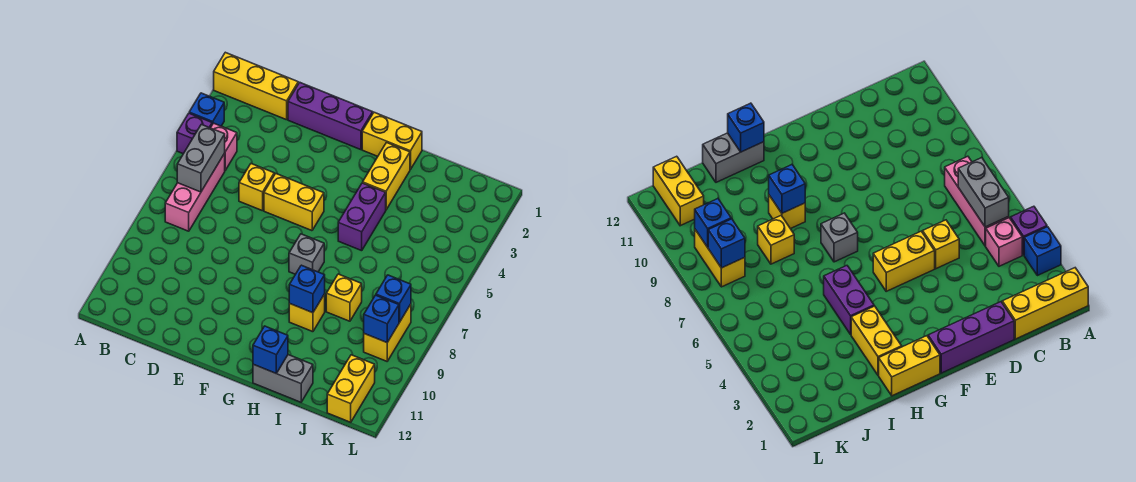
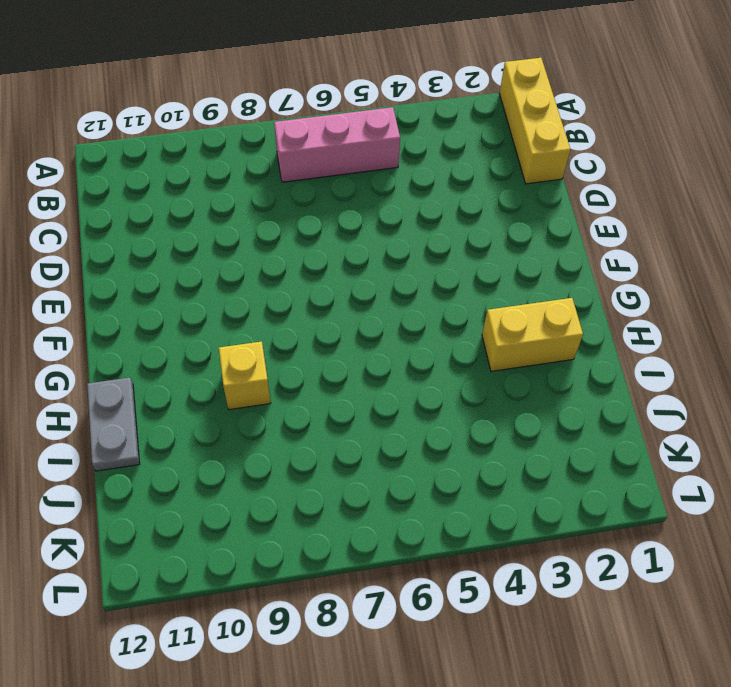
grey plate H12:I12 level 1 -> grey brick H12:I12 level 1
none -> blue brick A3 level 1
none -> purple brick A4 level 1
none -> pink brick B4 level 1

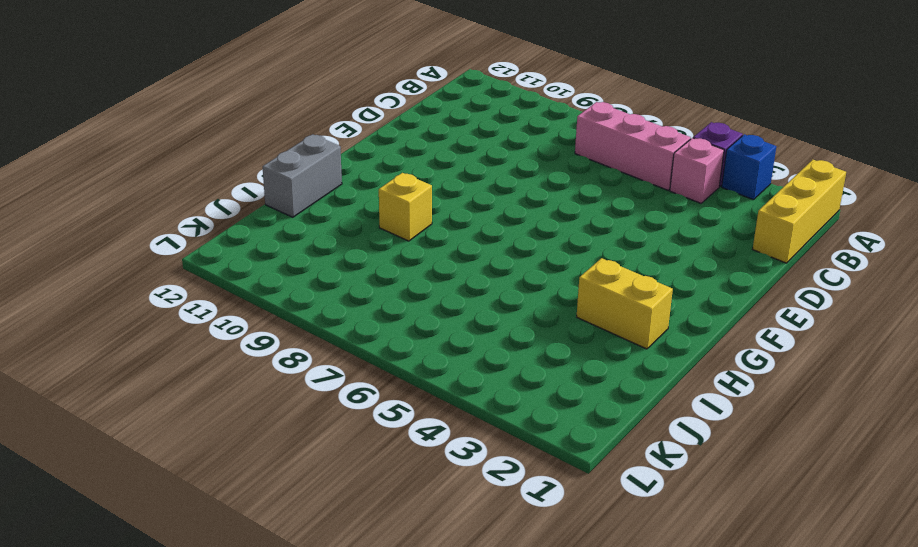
none -> purple brick D1:F1 level 1
none -> yellow brick D5 level 1
none -> yellow brick E5:F5 level 1

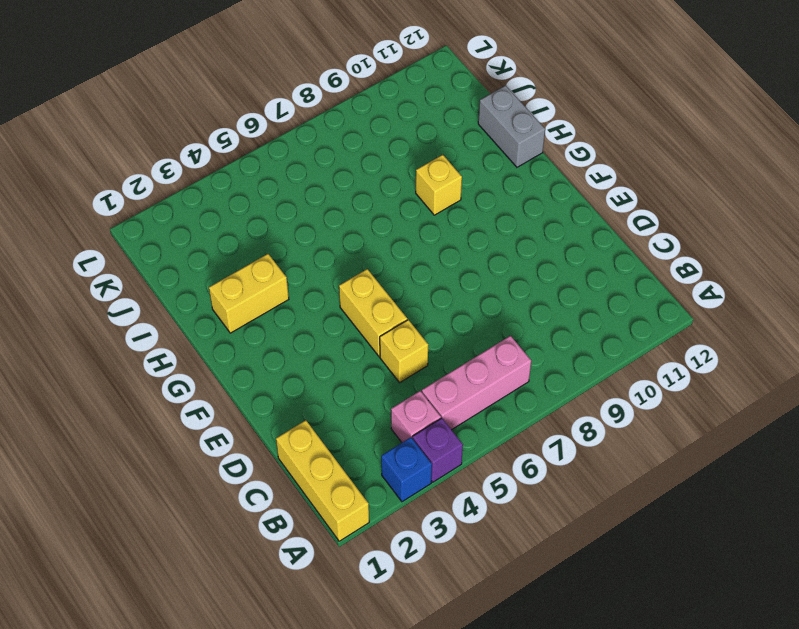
none -> purple brick D1:F1 level 1
none -> yellow brick G1:H1 level 1
none -> grey brick G7 level 1

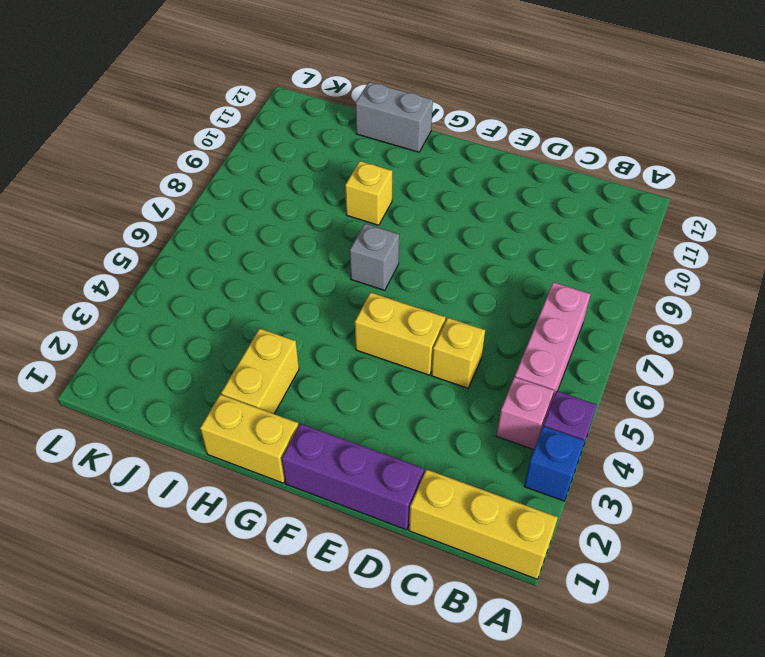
none -> purple brick H4:H5 level 1
none -> yellow brick I8 level 1
none -> yellow brick K8:K9 level 1

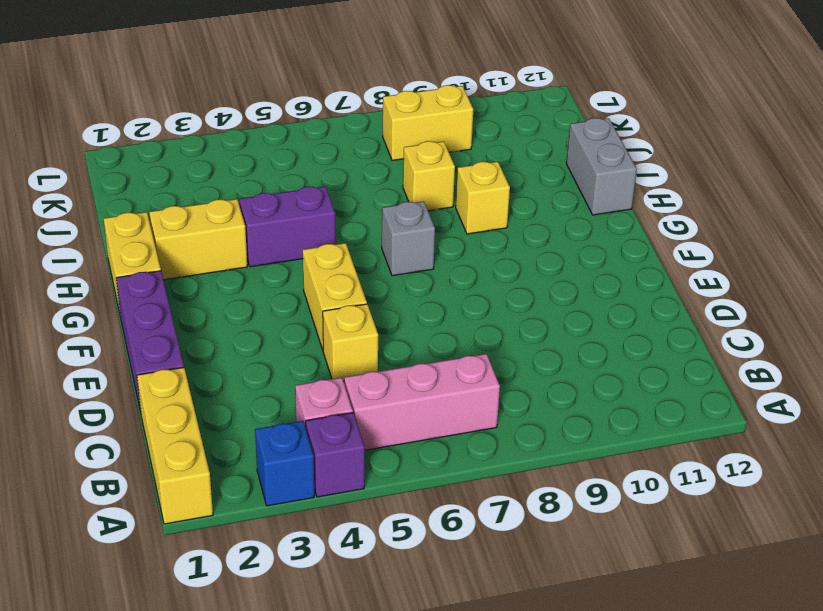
none -> yellow brick K11:K12 level 1
none -> grey brick B5:B6 level 2
none -> blue brick H9 level 2

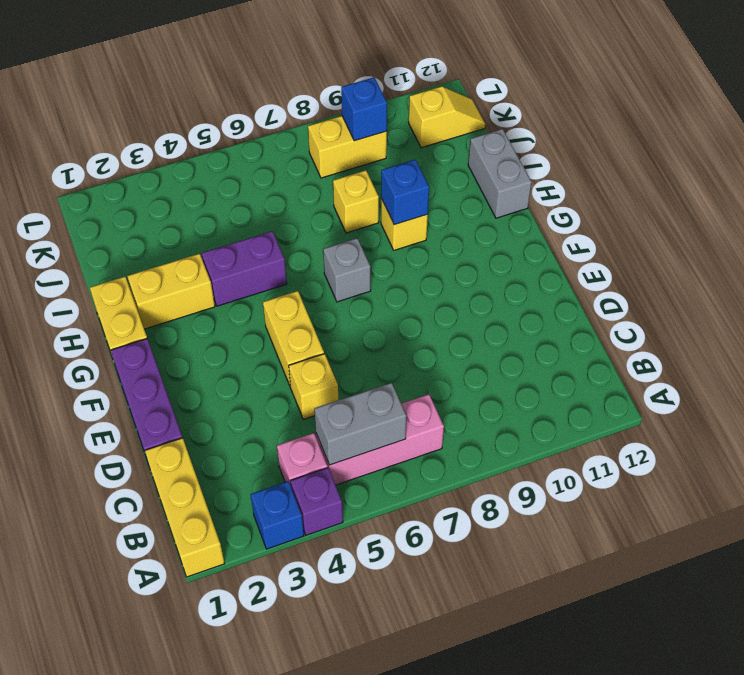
yellow slope K11:K12 level 1 top 11 -> yellow brick K11:K12 level 1
none -> blue brick H12 level 2
none -> blue brick K8 level 2

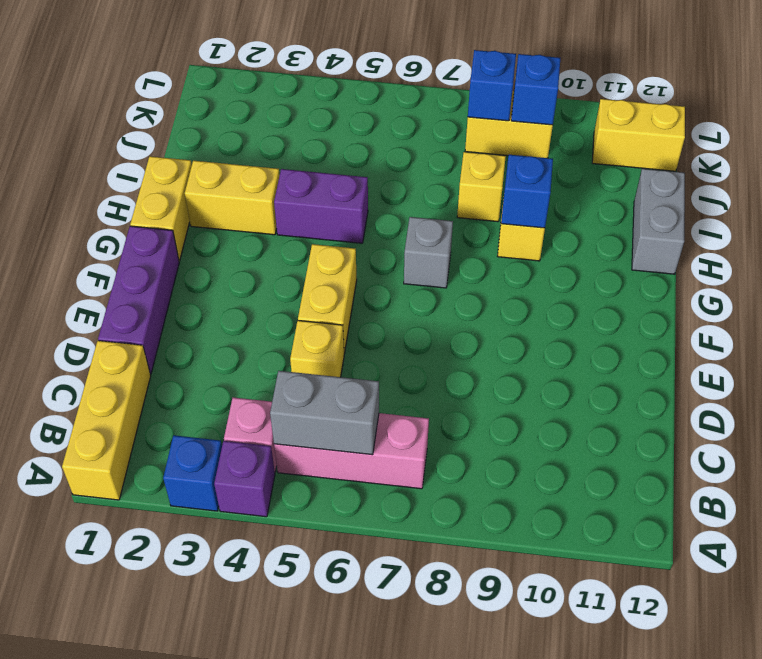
none -> blue brick H12 level 2

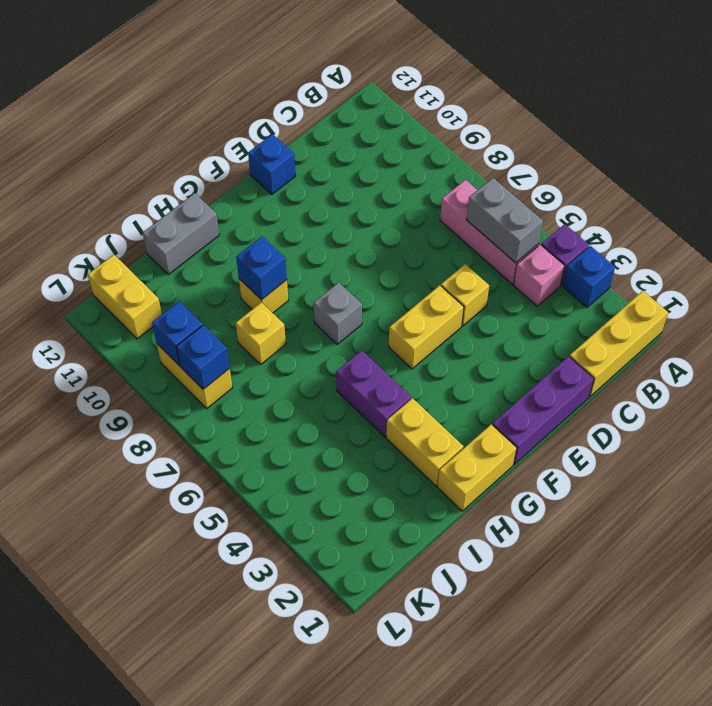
blue brick E12 level 1 -> blue brick H12 level 2

